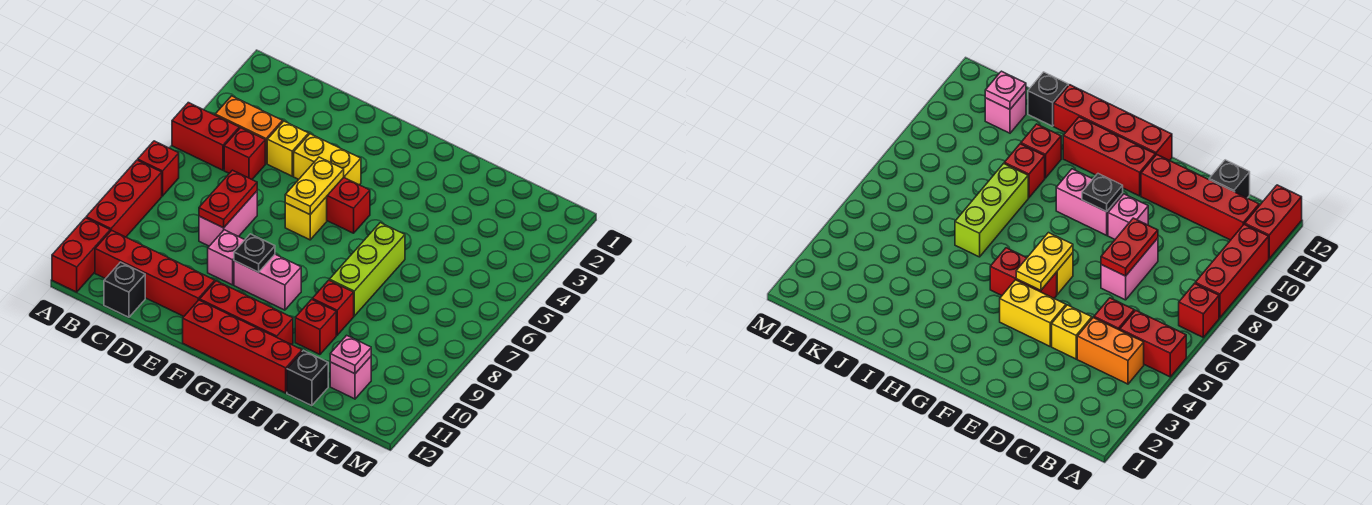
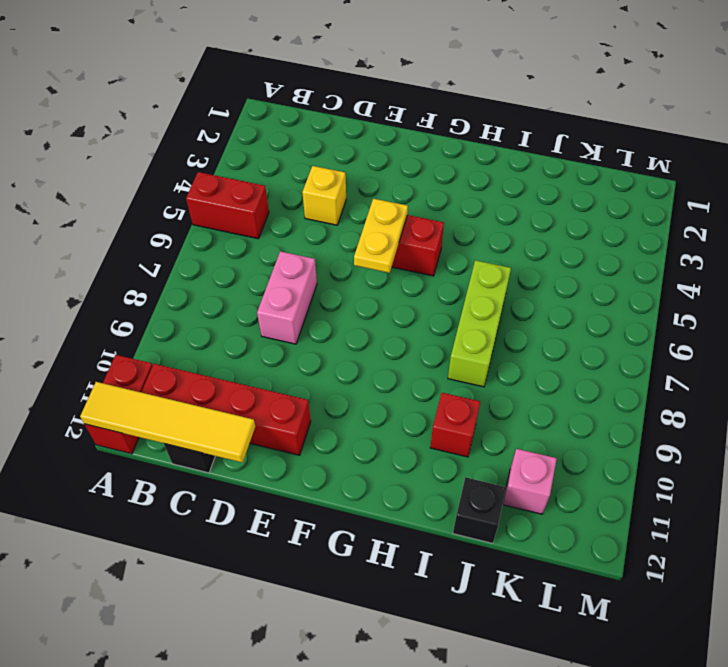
yellow tile A12:D12 level 2 -> none
none -> red brick A7 level 1
none -> red brick A8:A10 level 1
none -> orange brick B4:C4 level 1

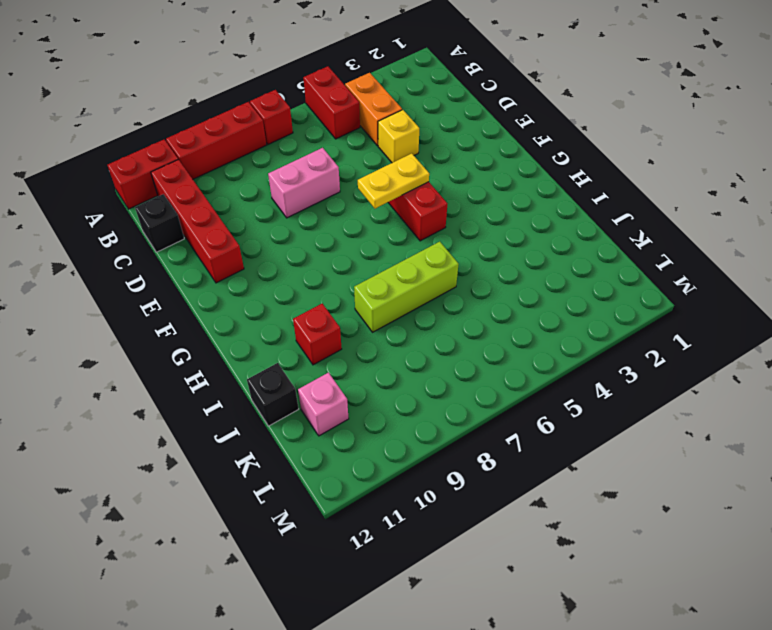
none -> red brick C5 level 1
none -> yellow brick E4:F4 level 1
none -> pink brick E9 level 1

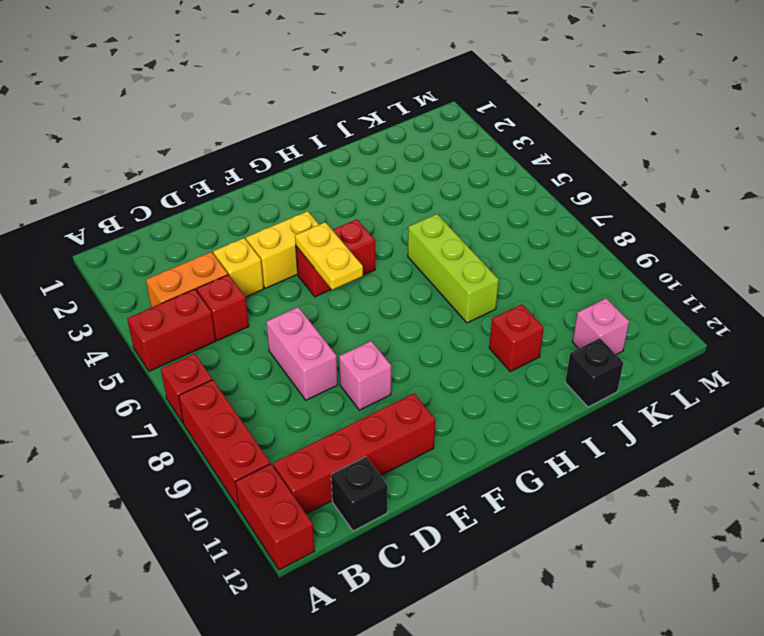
none -> yellow brick F6 level 1
none -> pink brick F9:G9 level 1
none -> red brick F11:H11 level 1

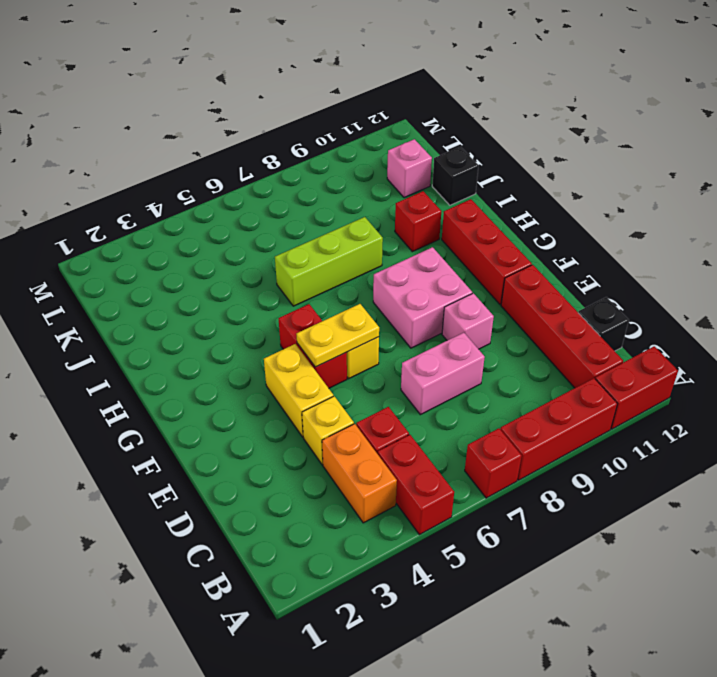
pink brick F8:G9 level 1 -> pink brick F9:G9 level 1
none -> red brick F12:I12 level 1
none -> red brick I9 level 1
none -> red plate D7:D8 level 2

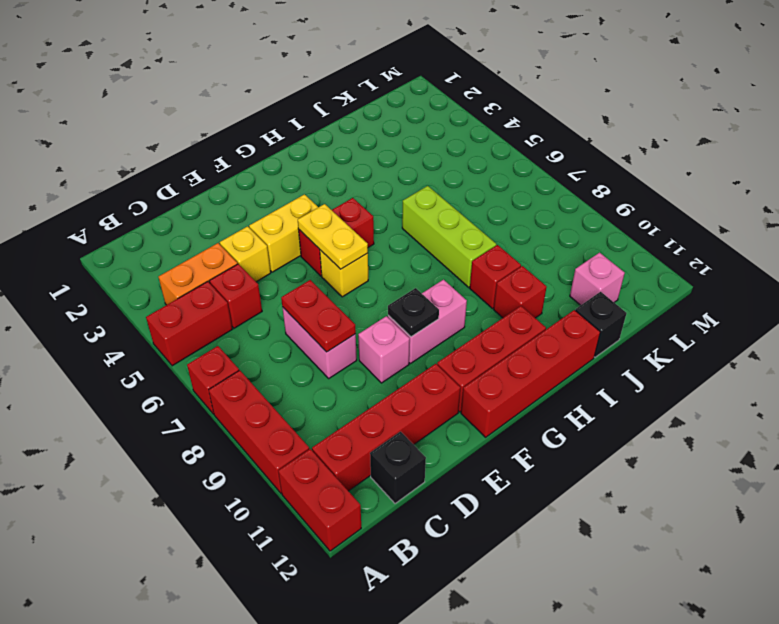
none -> pink plate K11 level 2

